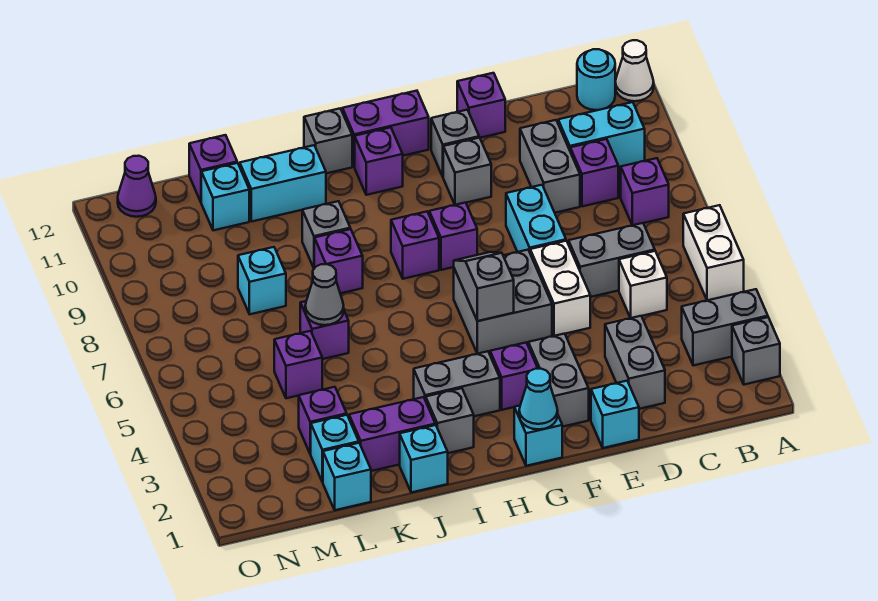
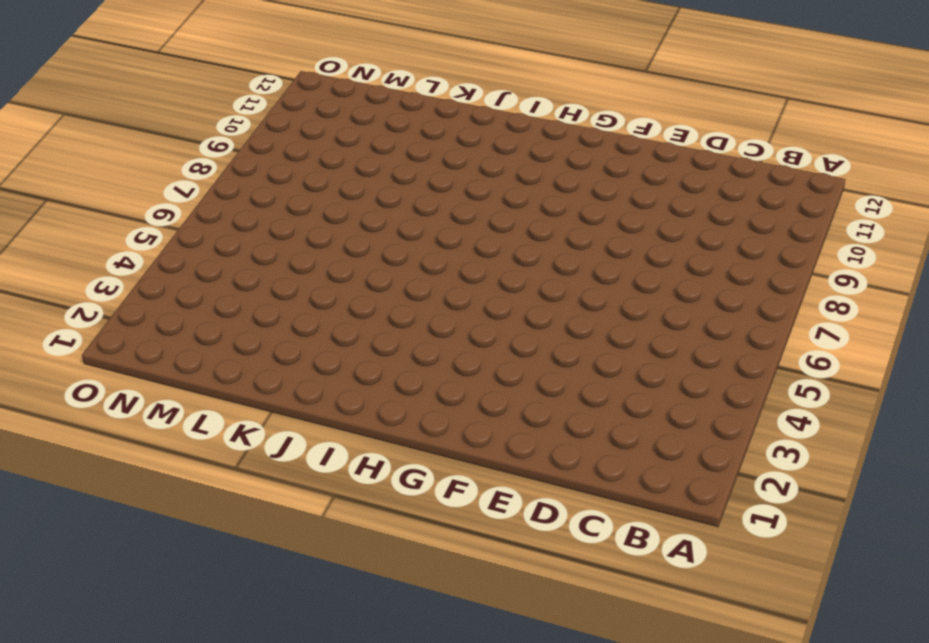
none -> grey brick A2 level 1
none -> grey brick A3:B3 level 1
none -> white brick A5:A6 level 1
none -> white cone A12 level 1

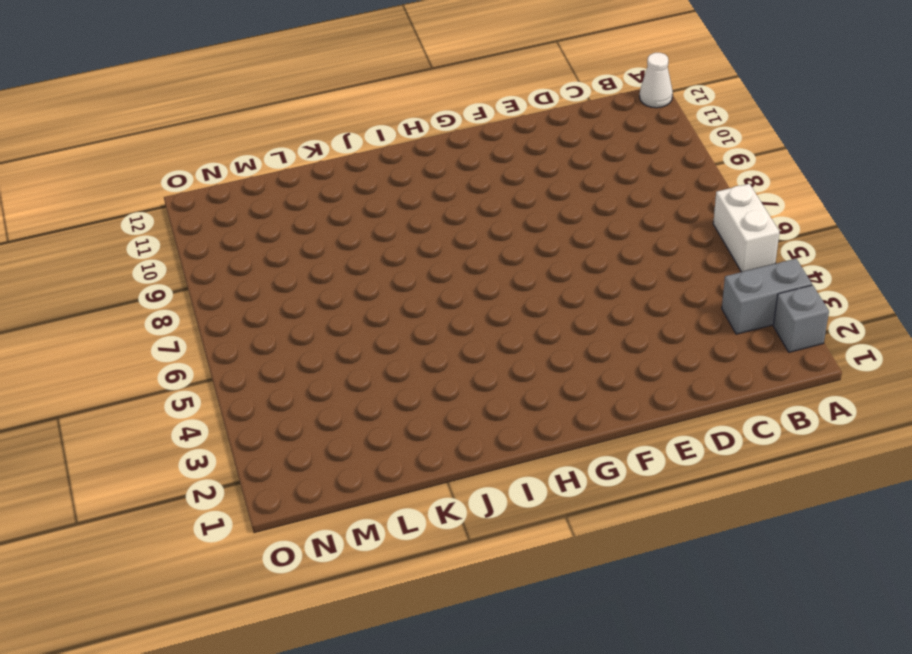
none -> purple brick B8 level 1
none -> cyan brick B10:C10 level 1
none -> cyan round brick B12 level 1
none -> white brick C5 level 1

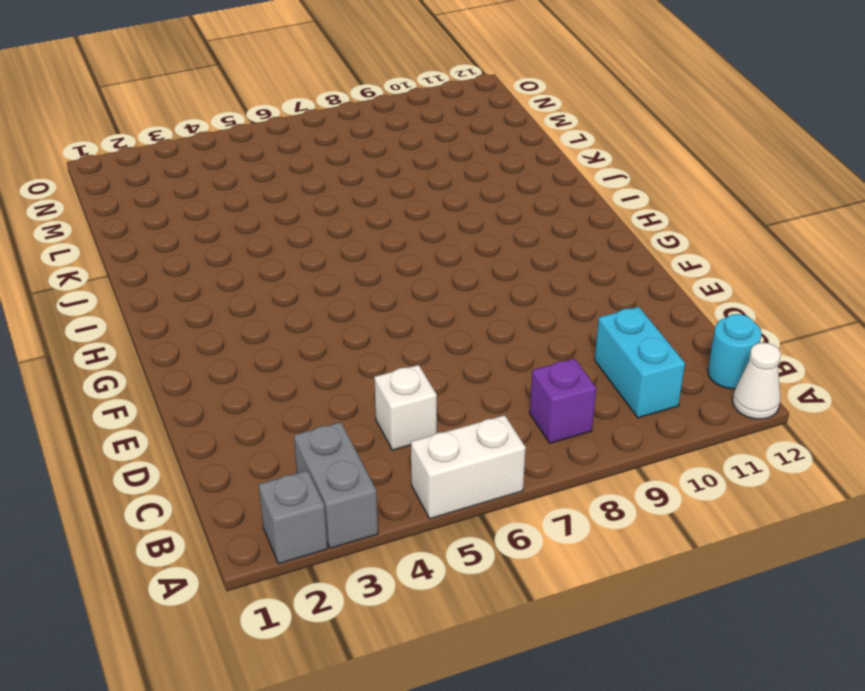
none -> grey brick C6:D6 level 1
none -> purple brick C9 level 1
none -> grey brick D2:D3 level 1
none -> grey brick D9:D10 level 1

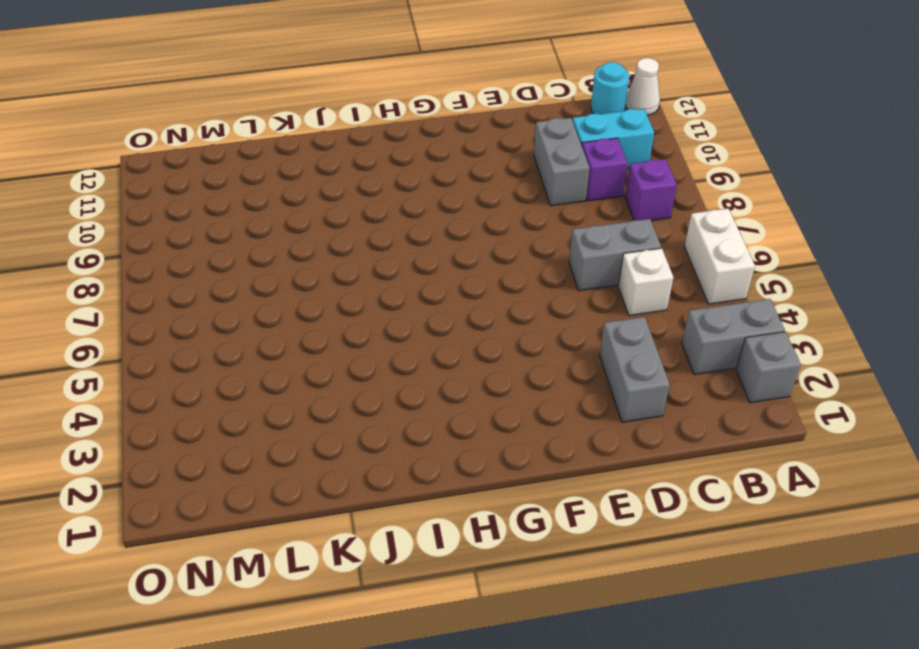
none -> cyan brick E1 level 1
none -> white brick E5:E6 level 1
none -> cyan brick E7:E8 level 1
none -> purple brick E12 level 1

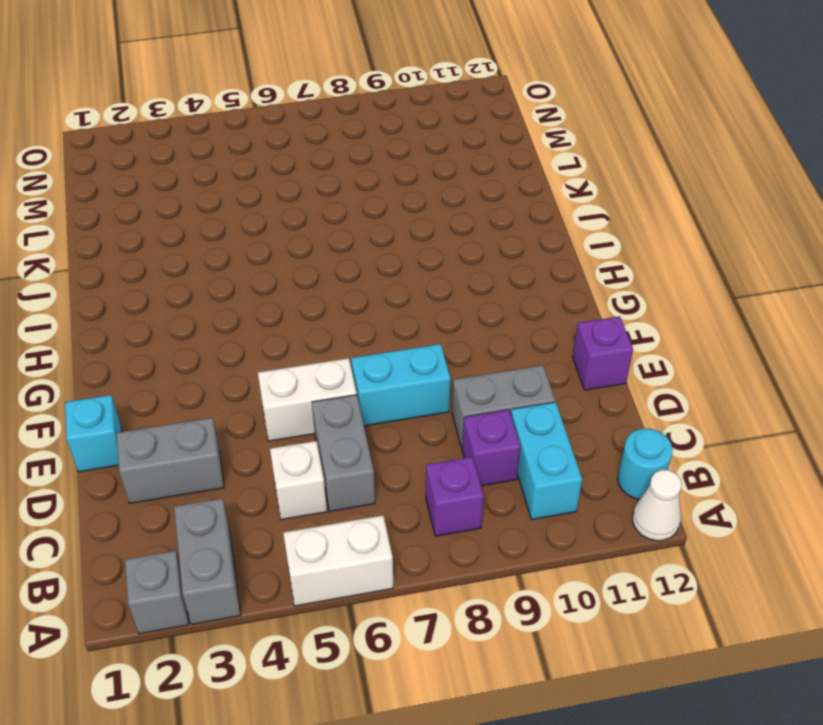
none -> grey brick F2:F3 level 1
none -> grey brick F5:G6 level 1
none -> grey brick F10 level 1
none -> grey brick F11 level 1

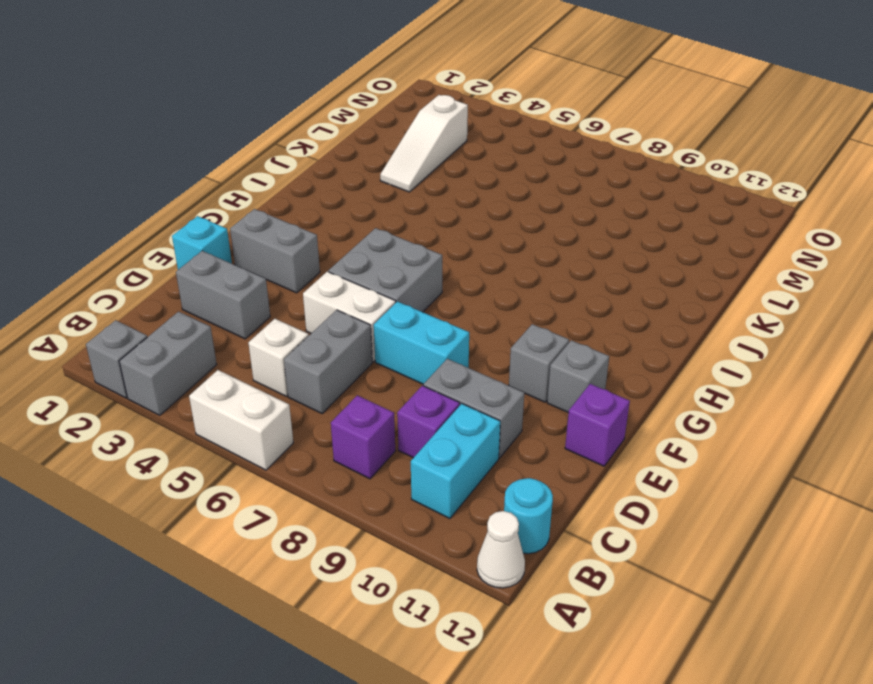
white slope K3:M3 level 1 top M -> purple brick L3 level 1
none -> cyan brick G1 level 1
none -> purple brick G3 level 1
none -> purple brick G8 level 1
none -> purple brick G12:H12 level 1

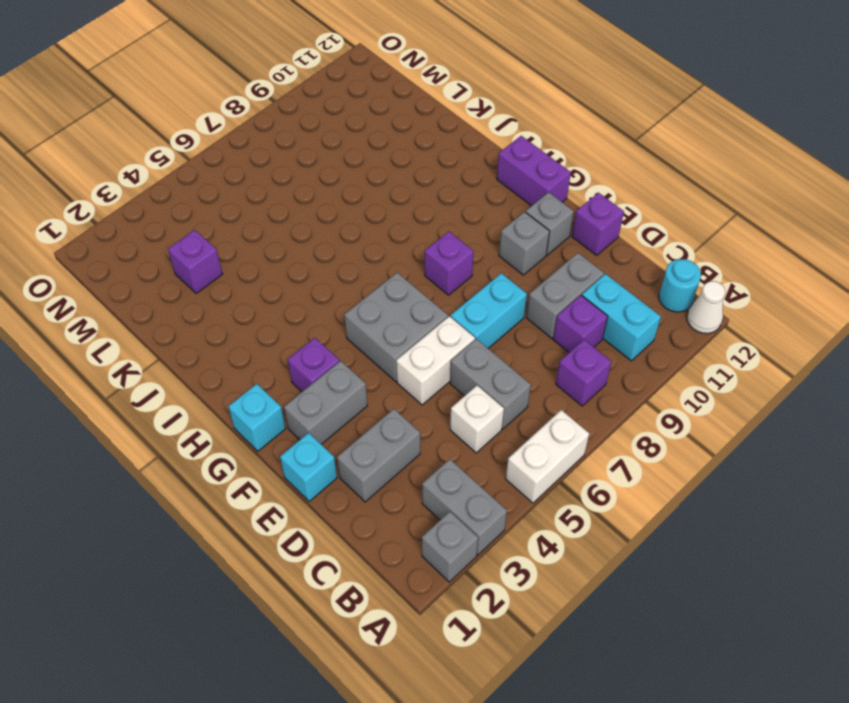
none -> grey brick H3:I3 level 1
none -> purple brick H8 level 1
none -> purple brick H11 level 1
none -> grey brick I2 level 1

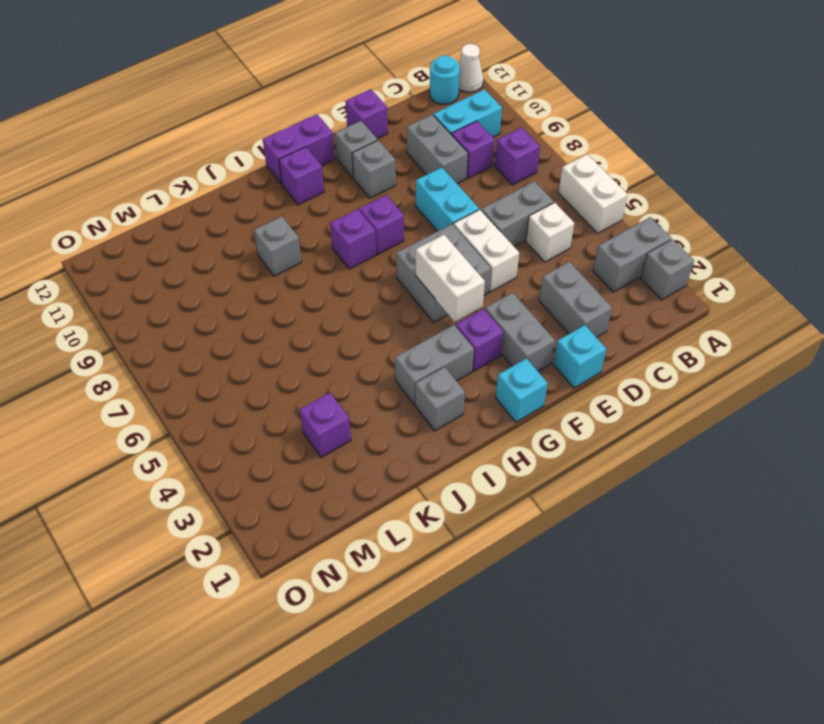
white brick G4:G5 level 2 -> grey slope G5:G6 level 2 top 5
none -> grey brick I12 level 1
none -> cyan brick J1 level 1
none -> purple brick J2:K2 level 1
none -> purple brick J8 level 1

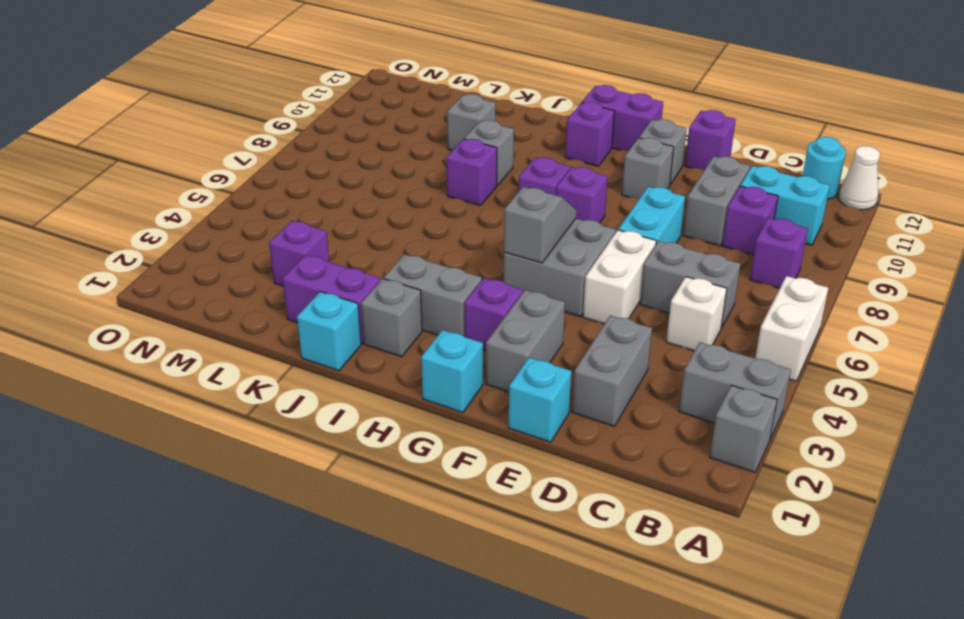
grey brick K10 level 1 -> grey brick I12 level 1
none -> cyan brick J11:K11 level 1
none -> purple brick K6 level 1
none -> cyan brick L1 level 1
none -> cyan brick L2 level 1

